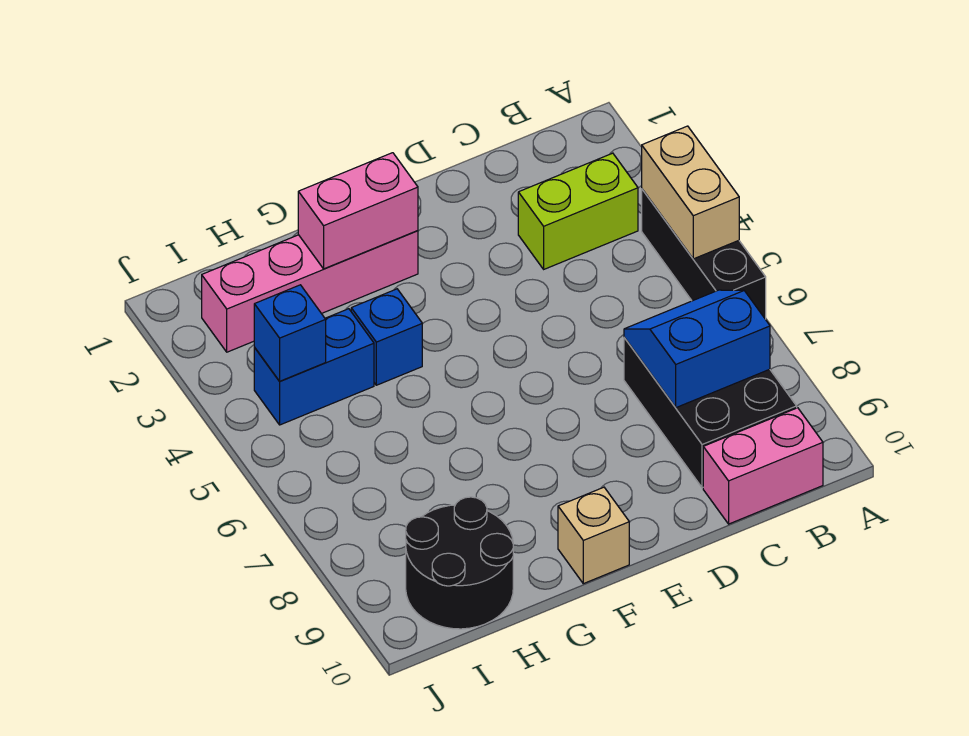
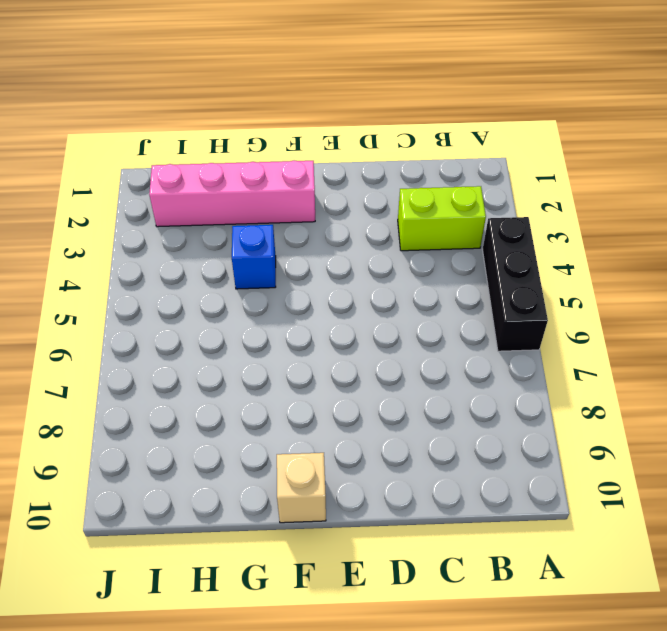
none -> black brick B7:C9 level 1
none -> pink brick B10:C10 level 1
none -> blue brick H4:I4 level 1

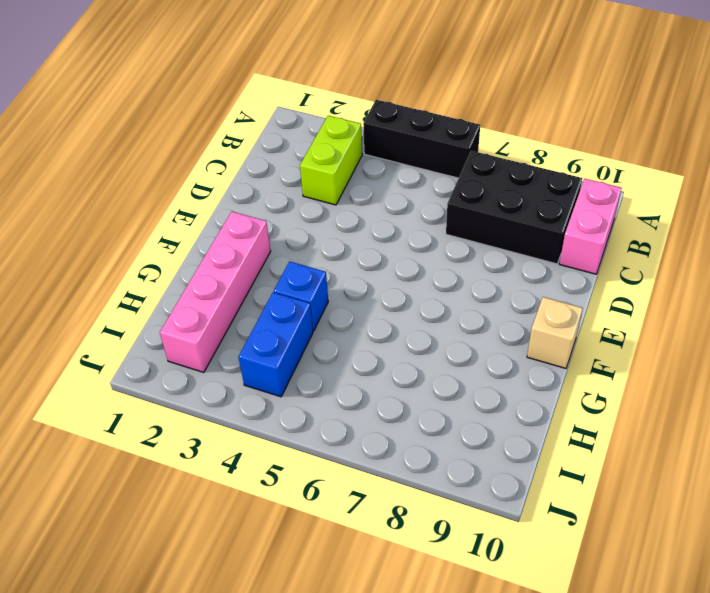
none -> black round brick H9:I10 level 1
none -> tan brick A4:A5 level 2
none -> blue slope B7:C8 level 2 top 8

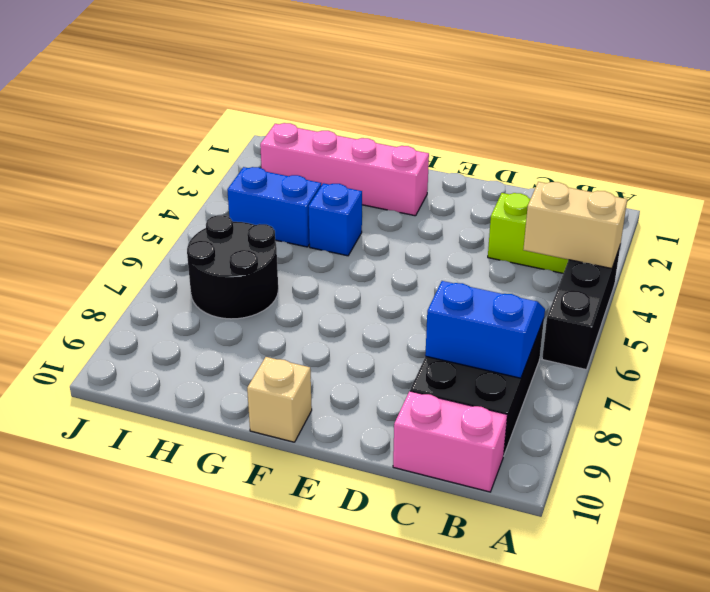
tan brick A4:B4 level 2 -> tan brick A4:A5 level 2
black round brick H6:I7 level 1 -> black round brick H9:I10 level 1
none -> pink brick F2:G2 level 2
none -> blue brick I4 level 2

